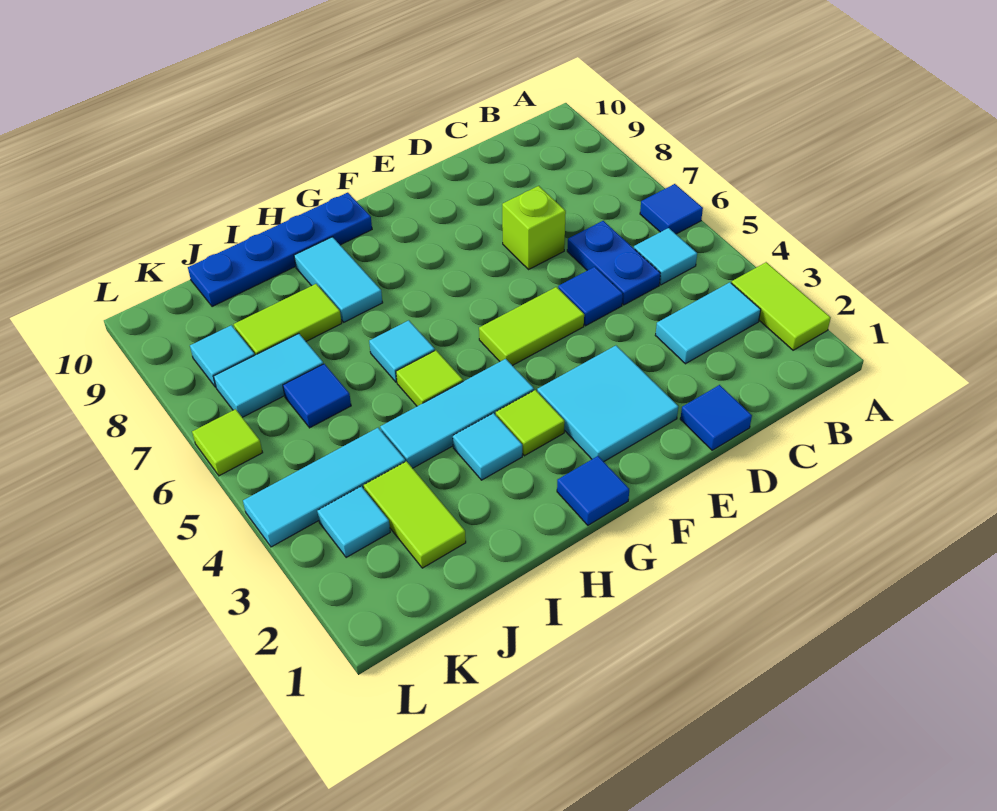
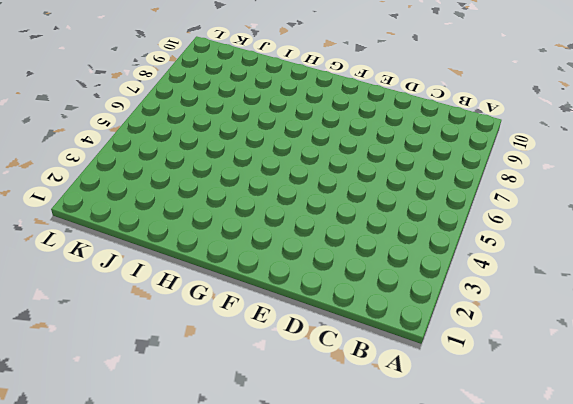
none -> lime tile A2:A3 level 1
none -> blue tile A6 level 1
none -> cyan tile B3:C3 level 1

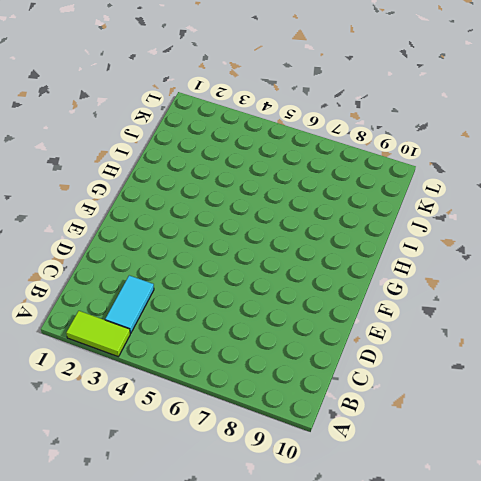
none -> blue tile A6 level 1
none -> cyan tile B5 level 1
none -> blue plate C5:C6 level 1

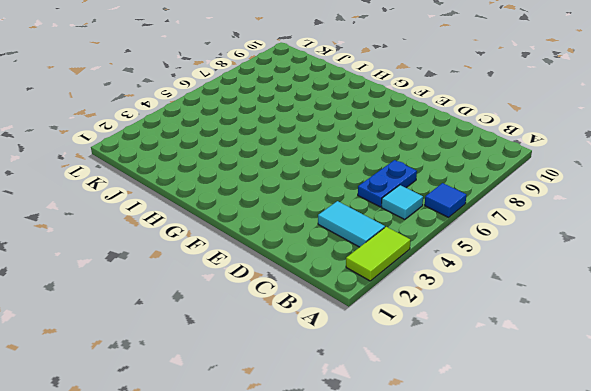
none -> blue tile D1 level 1
none -> blue tile D5 level 1
none -> lime brick D7 level 1

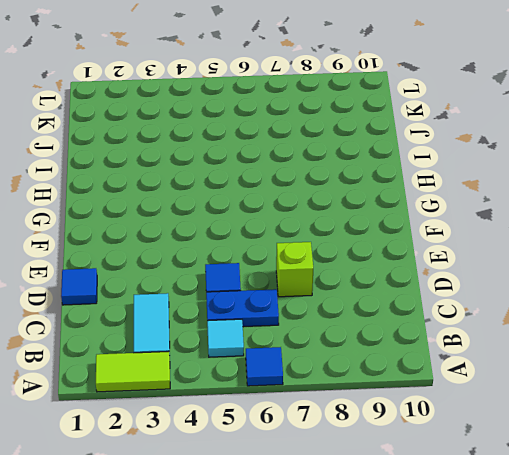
none -> cyan tile E2:F3 level 1
none -> lime tile E5:F5 level 1
none -> blue tile G1 level 1

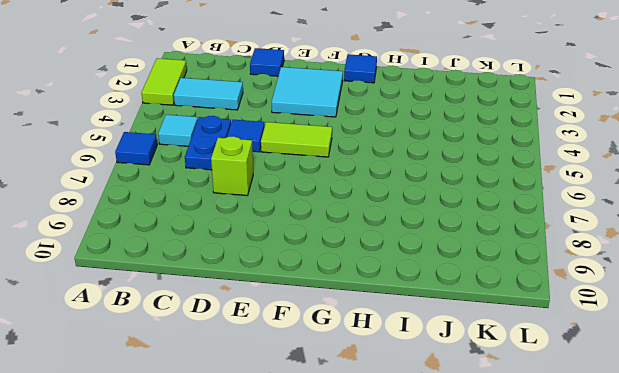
none -> lime tile G3 level 1
none -> cyan tile G4:I4 level 1
none -> blue plate G10:J10 level 1

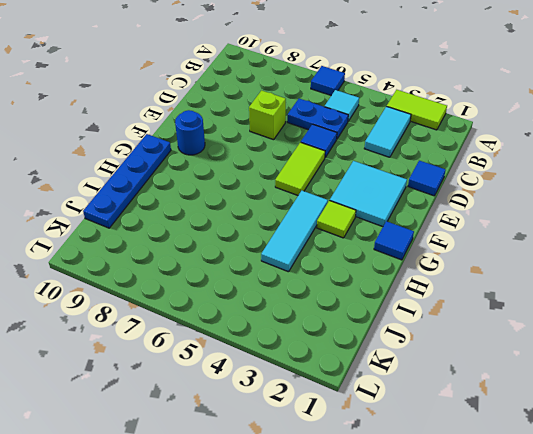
blue round brick F9 level 1 -> none
none -> cyan tile H3 level 1
none -> lime tile H5 level 1
none -> cyan tile H6 level 1

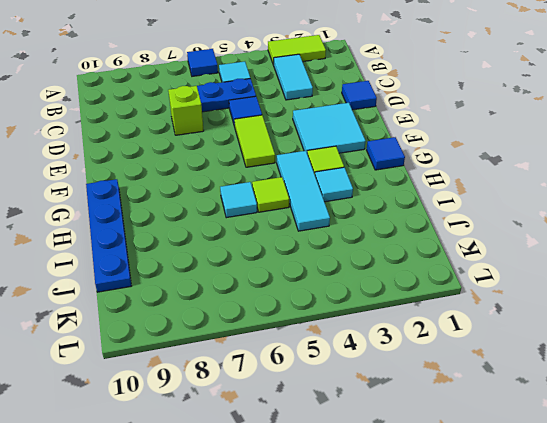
none -> cyan tile H8:H9 level 1
none -> lime tile I8:J8 level 1
none -> lime tile J2:J3 level 1

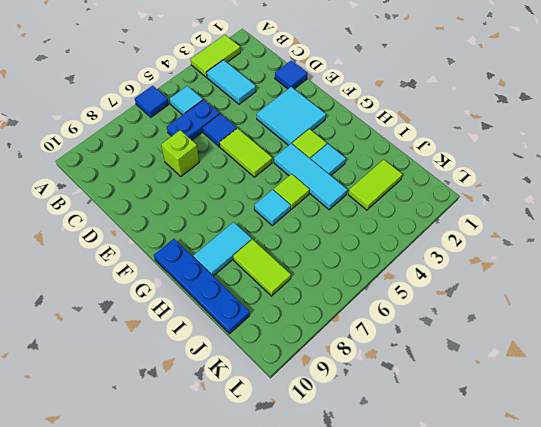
none -> blue tile G1 level 1
none -> cyan tile J4:L4 level 1
none -> blue tile J6 level 1

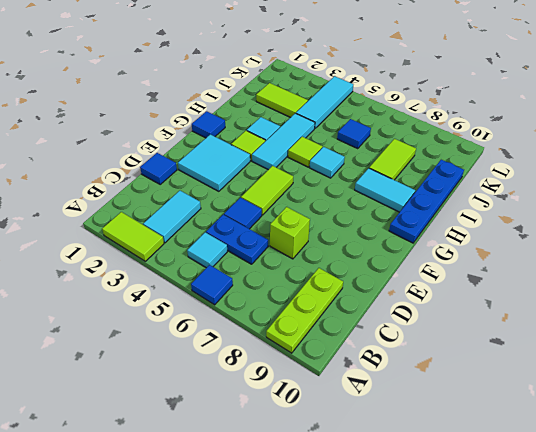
lime plate A9:C9 level 1 -> none
none -> cyan tile J7:K7 level 1
none -> cyan tile K3 level 1
none -> cyan tile K8 level 1

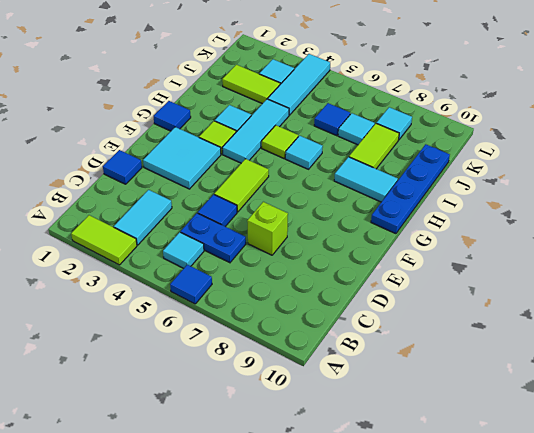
cyan tile J7 level 1 -> cyan tile J7:K7 level 1
none -> lime tile L6 level 1

